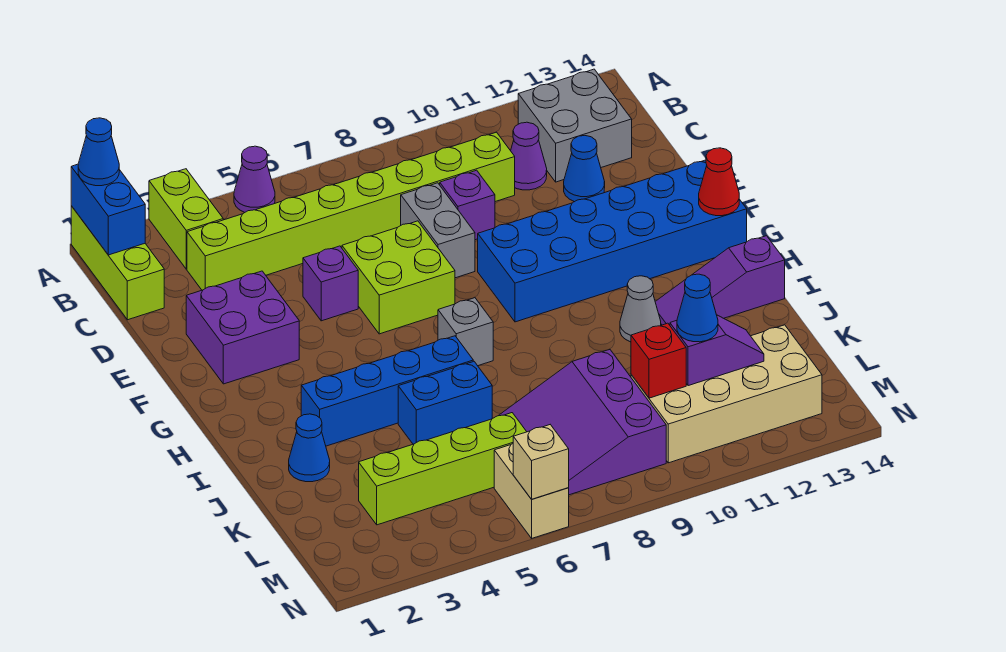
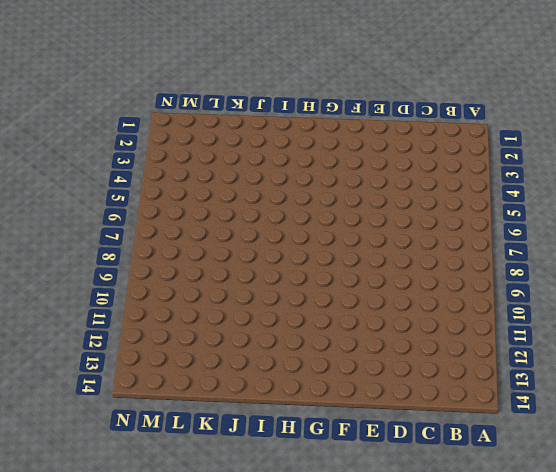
none -> lime brick A1:C1 level 1
none -> lime brick A3:B3 level 1
none -> purple cone A5 level 1
none -> grey brick B12:C13 level 1

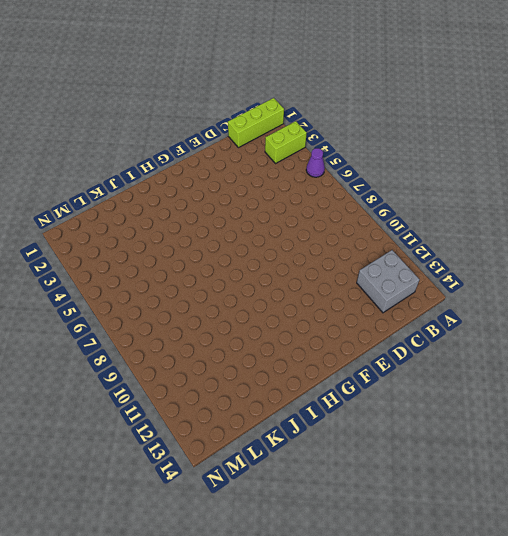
none -> lime brick C3:C10 level 1
none -> purple cone C11 level 1
none -> grey brick D8:E8 level 1
none -> purple brick D9 level 1

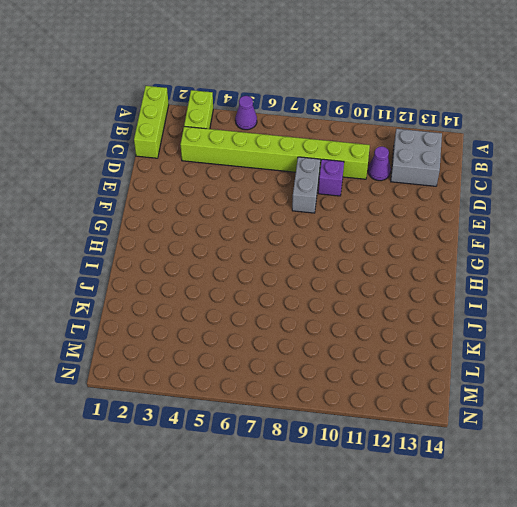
none -> blue cone D12 level 1
none -> purple brick E2:F3 level 1
none -> purple brick E5 level 1
none -> lime brick E6:F7 level 1

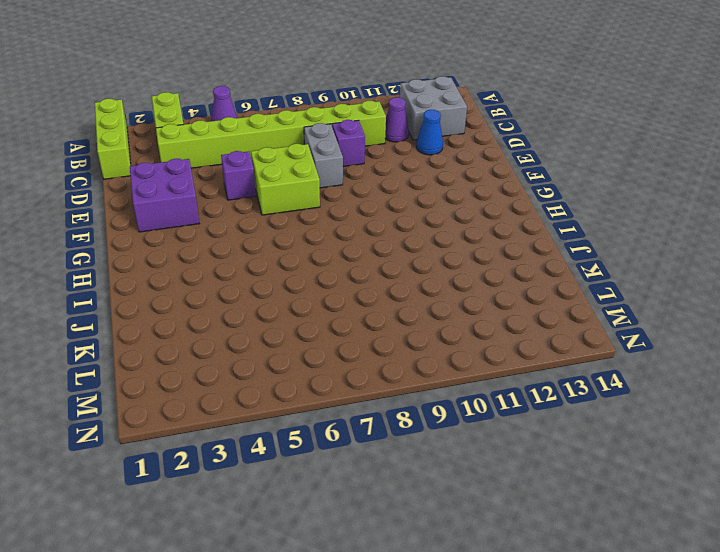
none -> blue brick F9:G14 level 1
none -> grey brick H7 level 1
none -> blue brick I3:I6 level 1
none -> grey cone I11 level 1

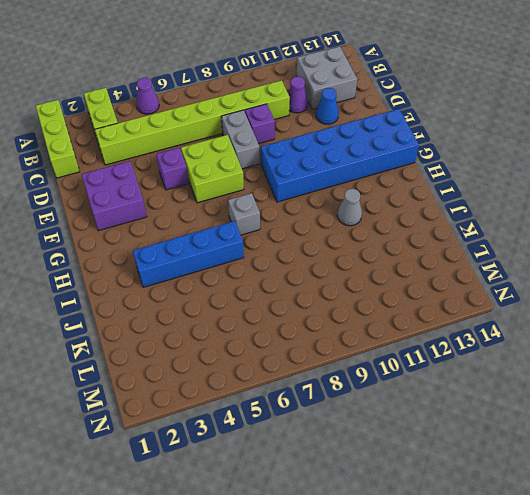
none -> purple slope I12:I14 level 1 top 14
none -> blue cone J2 level 1
none -> blue brick J5:J6 level 1
none -> purple slope K7:M9 level 1 top 9

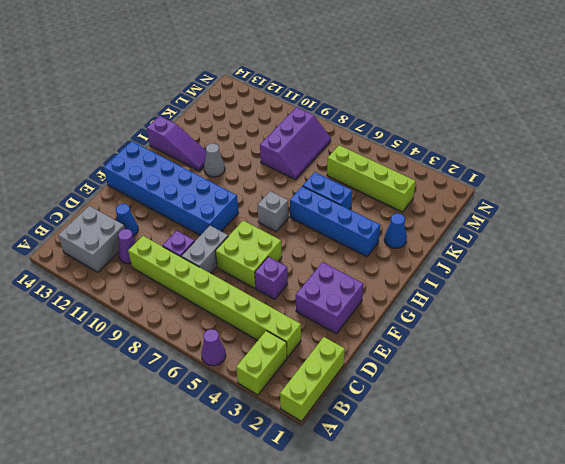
purple slope K8:M9 level 1 top 9 -> purple slope K7:M9 level 1 top 9
none -> tan brick L10:M13 level 1
none -> tan brick M6:N6 level 1
none -> blue brick A1:B1 level 2
none -> red cone G14 level 2

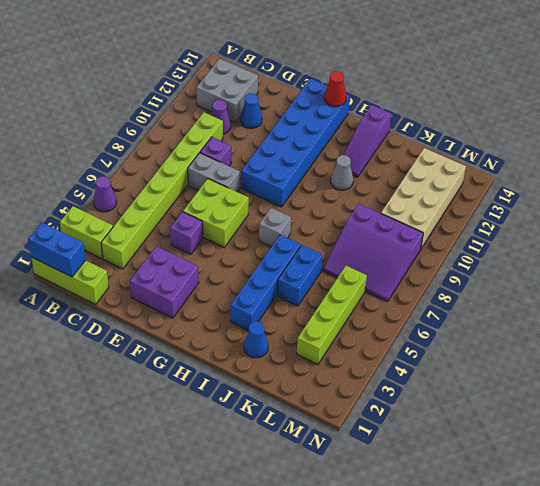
none -> tan brick M6:N6 level 1
none -> red brick L10 level 2
none -> purple slope L11:L12 level 2 top 11
none -> tan brick N6 level 2

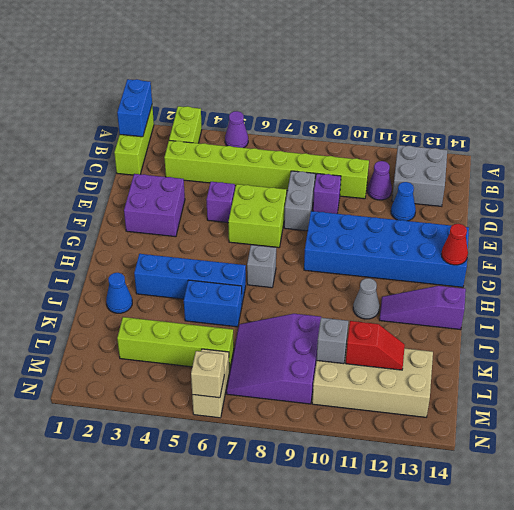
grey brick L10 level 2 -> red brick L10 level 2
red slope L11:L12 level 2 top 11 -> purple slope L11:L12 level 2 top 11
none -> blue cone A1 level 3
none -> blue cone L11 level 3

